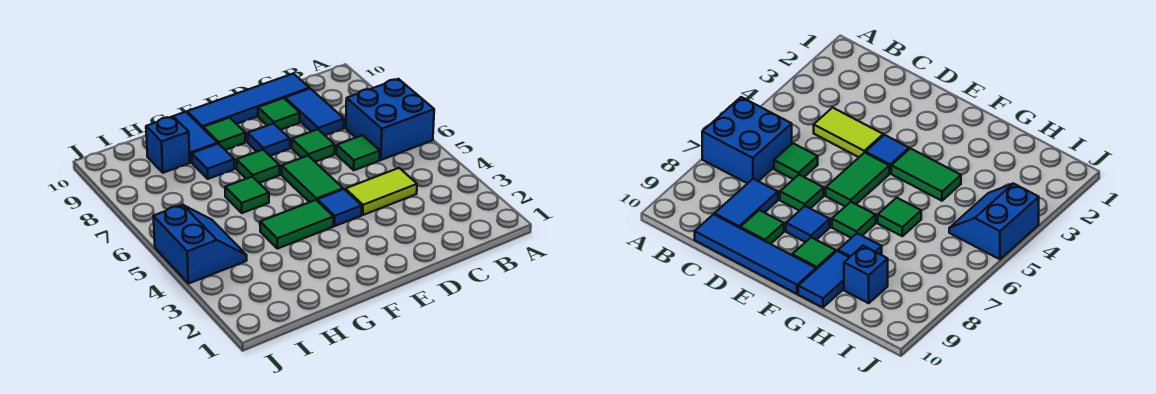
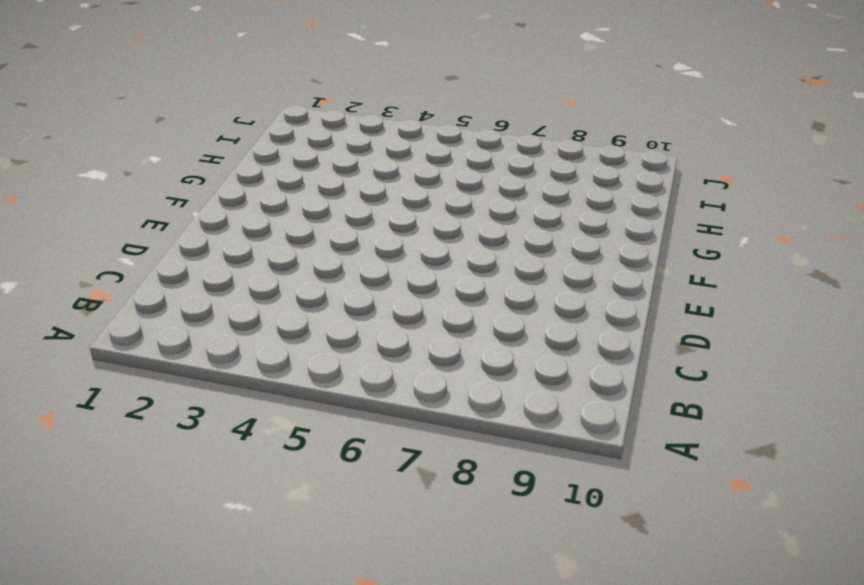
none -> blue brick A6:B7 level 1
none -> lime tile C4:D4 level 1
none -> green tile C6 level 1

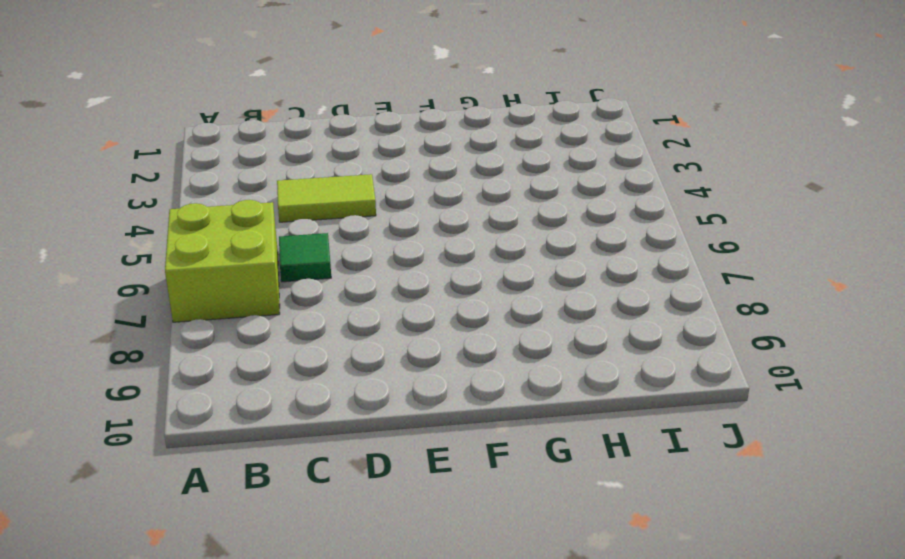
lime brick A6:B7 level 1 -> blue brick A6:B7 level 1
none -> blue tile C8:C9 level 1
none -> blue tile C10:F10 level 1
none -> green tile D7 level 1

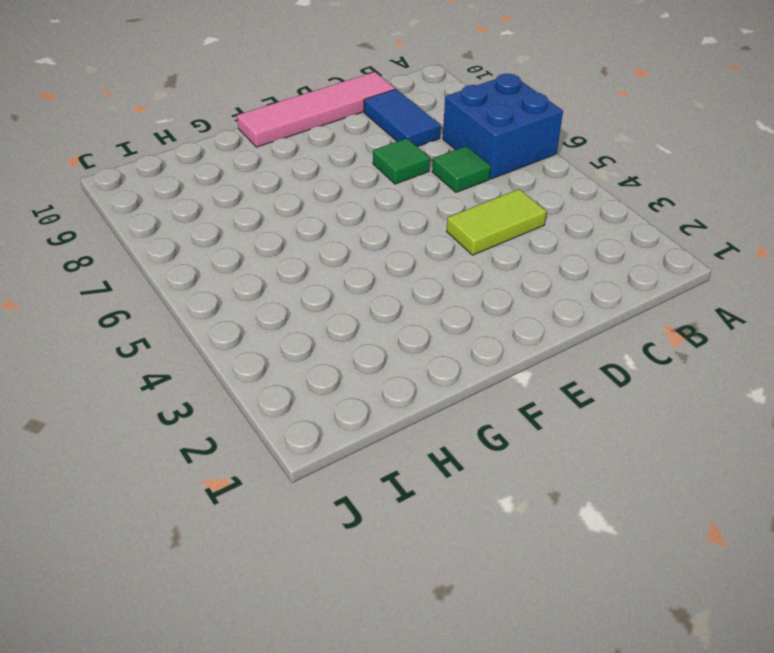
pink tile C10:F10 level 1 -> blue tile C10:F10 level 1
none -> green tile D9 level 1
none -> blue tile E4 level 1
none -> green tile E5:E6 level 1

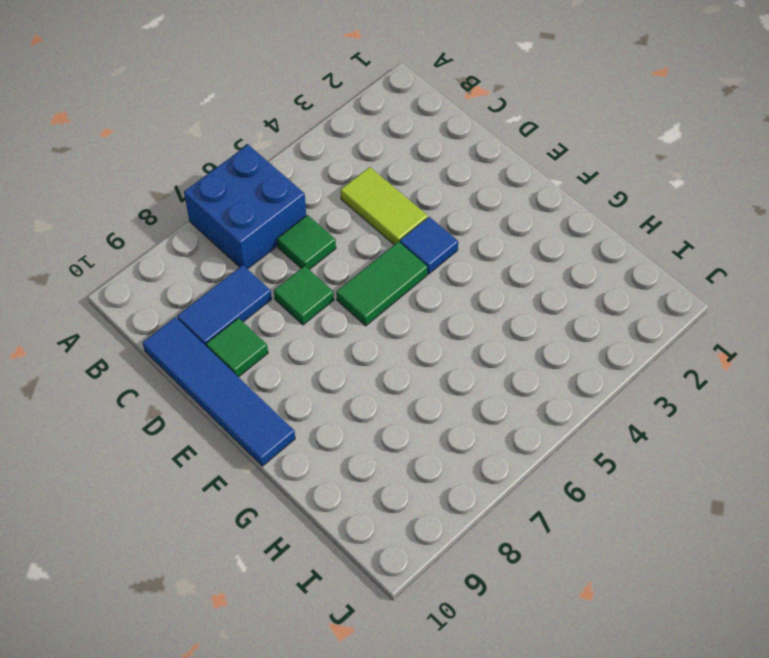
none -> blue tile E8 level 1
none -> green tile F4:G4 level 1
none -> green tile F7 level 1

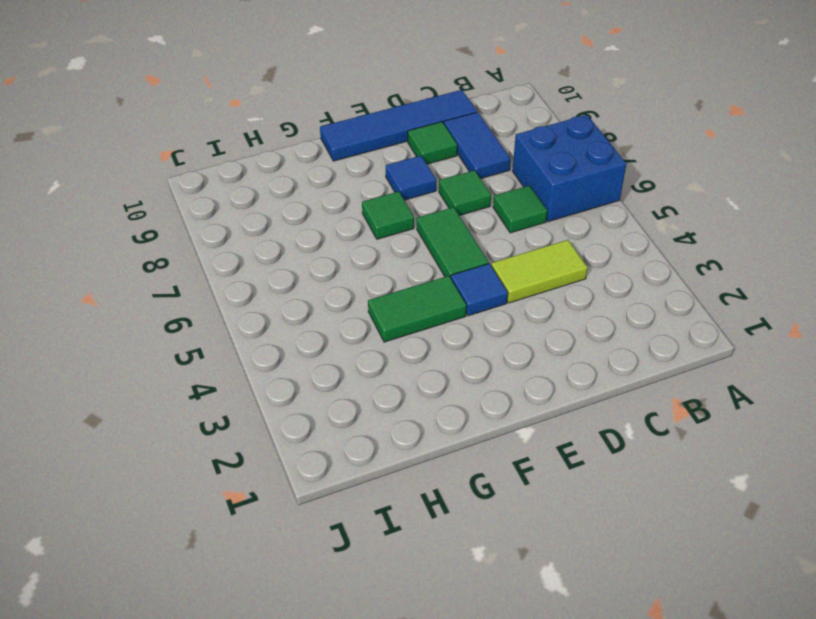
none -> green tile F9 level 1
none -> green tile G6 level 1
none -> blue tile G8 level 1

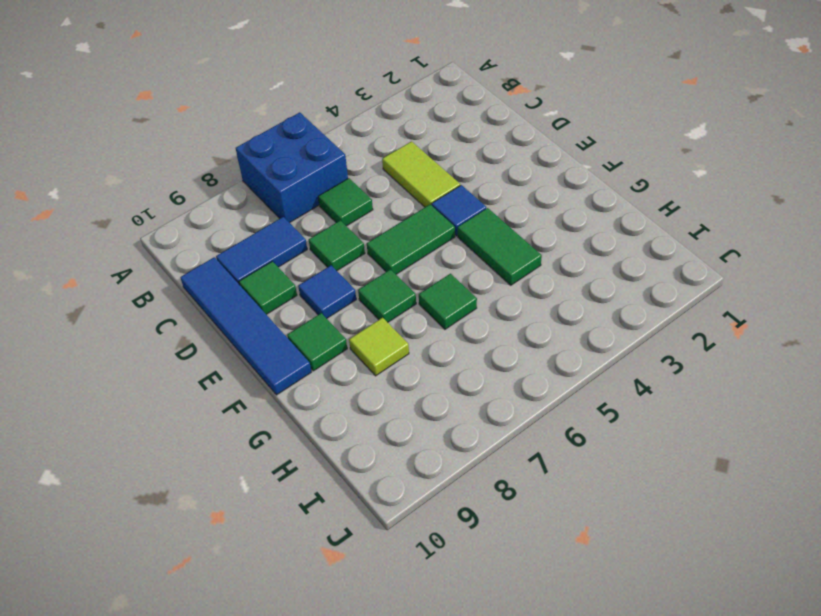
lime tile G8 level 1 -> blue tile G8 level 1
none -> blue tile G9:G10 level 1
none -> blue brick H9 level 1
none -> blue slope I4:J5 level 1 top J

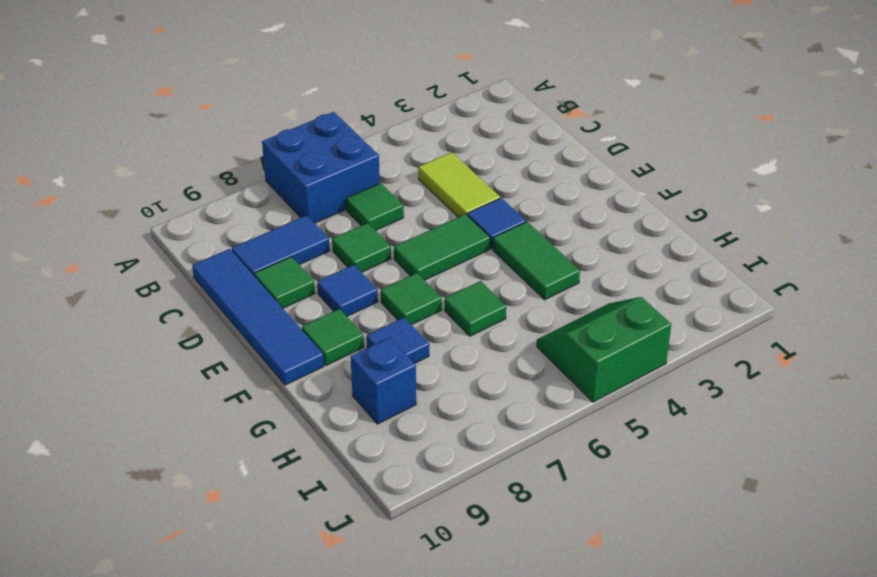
green slope I4:J5 level 1 top J -> blue slope I4:J5 level 1 top J
none -> blue tile G9:G10 level 1

